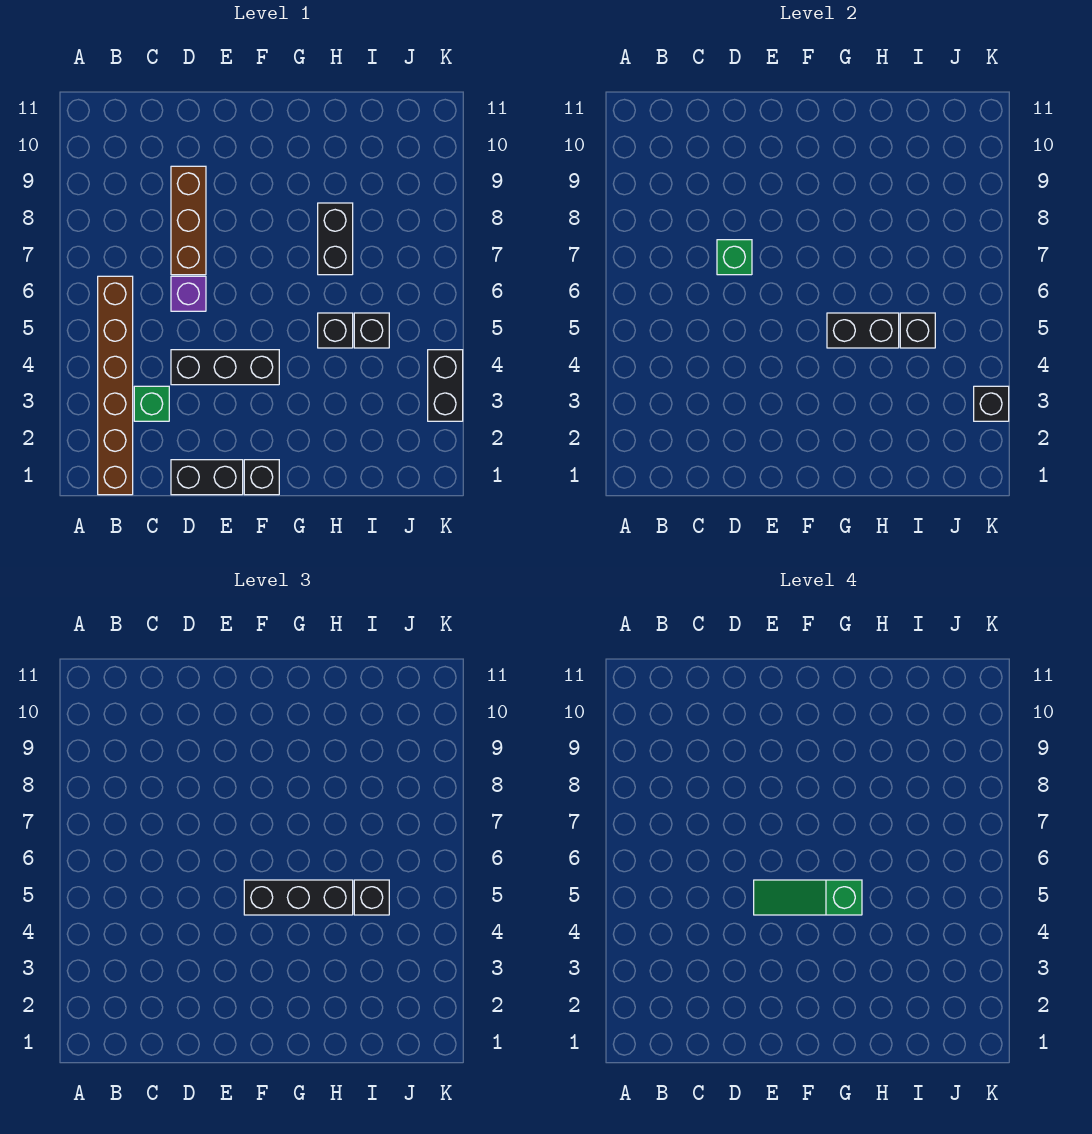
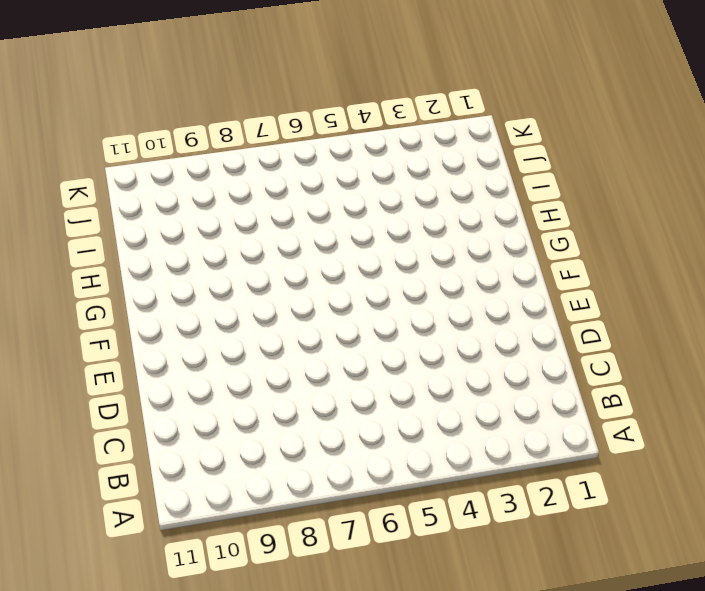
none -> brown brick B1:B6 level 1
none -> green brick C3 level 1
none -> black brick D1:E1 level 1

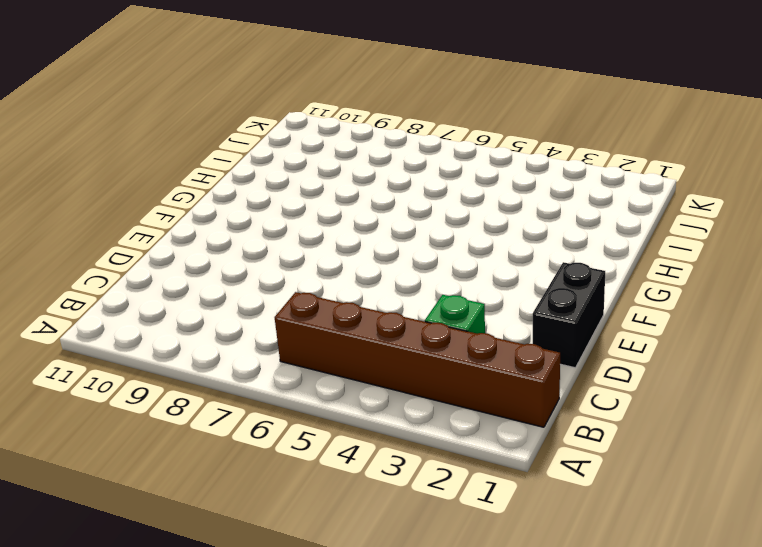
none -> black brick D4:F4 level 1
none -> purple brick D6 level 1
none -> brown brick D7:D9 level 1

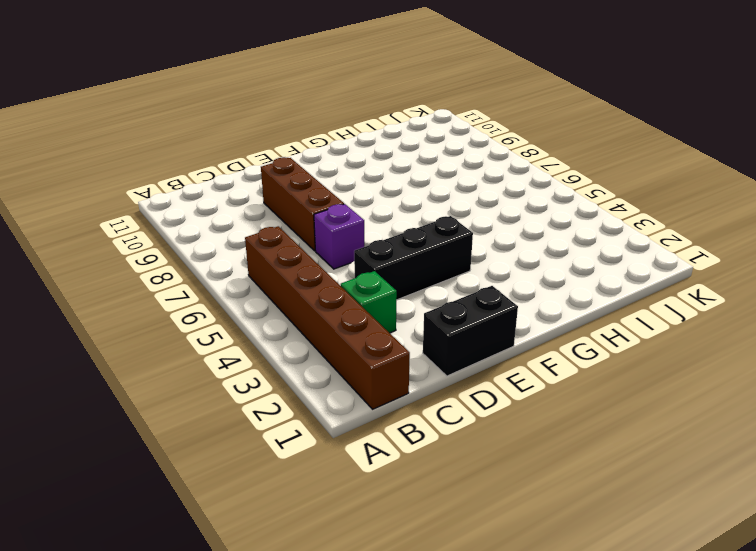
none -> black brick F1 level 1
none -> black brick H5 level 1
none -> black brick H7:H8 level 1

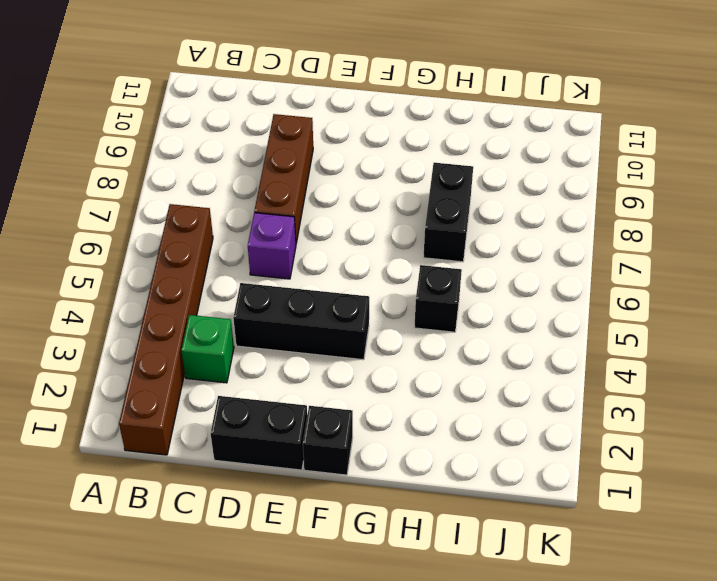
none -> black brick I5 level 1
none -> black brick K3:K4 level 1
none -> green brick D7 level 2

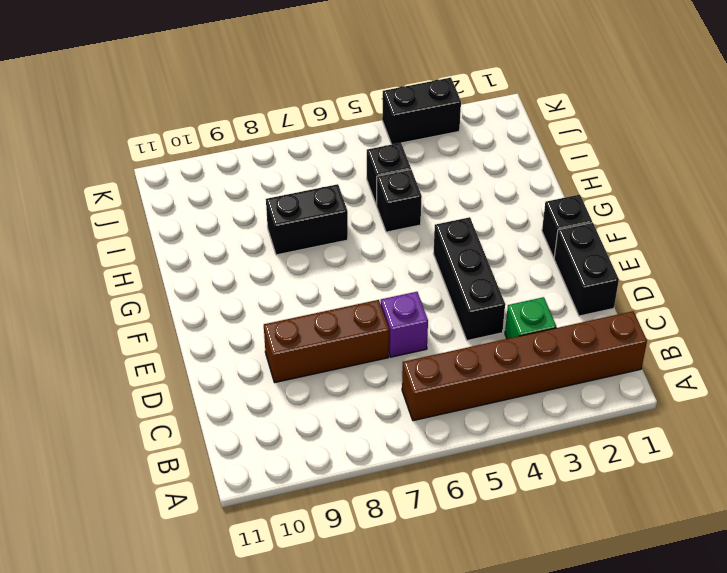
none -> green brick D7 level 2
none -> black brick G5:H5 level 2
none -> black brick I5 level 2

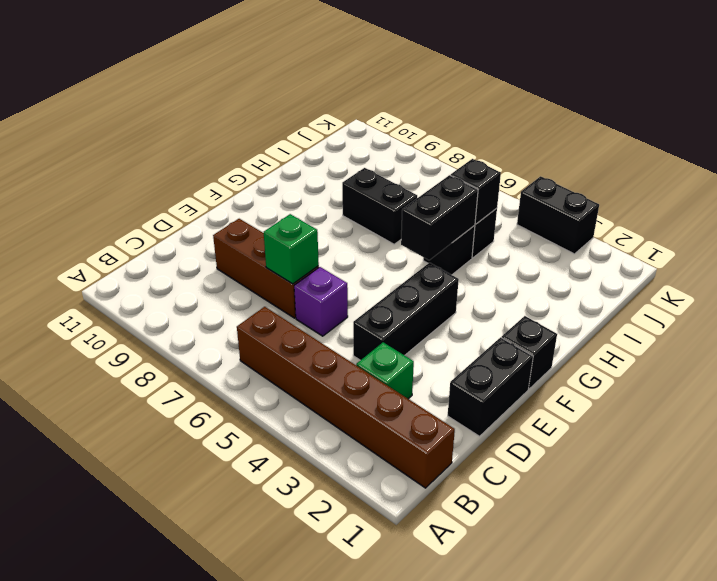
none -> black brick K3 level 2
none -> black brick F5:H5 level 3
none -> black brick I5 level 3

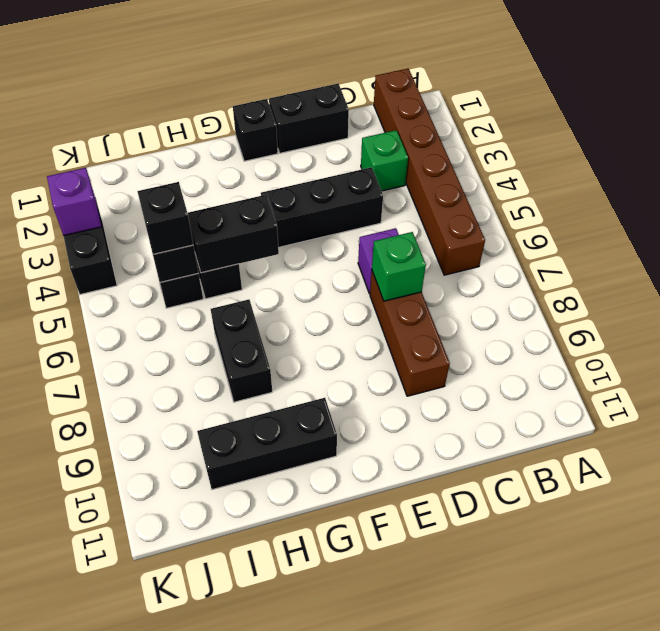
black brick G10:I10 level 1 -> black brick F5:H5 level 3
purple brick K3 level 2 -> black brick K3 level 2
none -> green slope E5:G5 level 4 top G

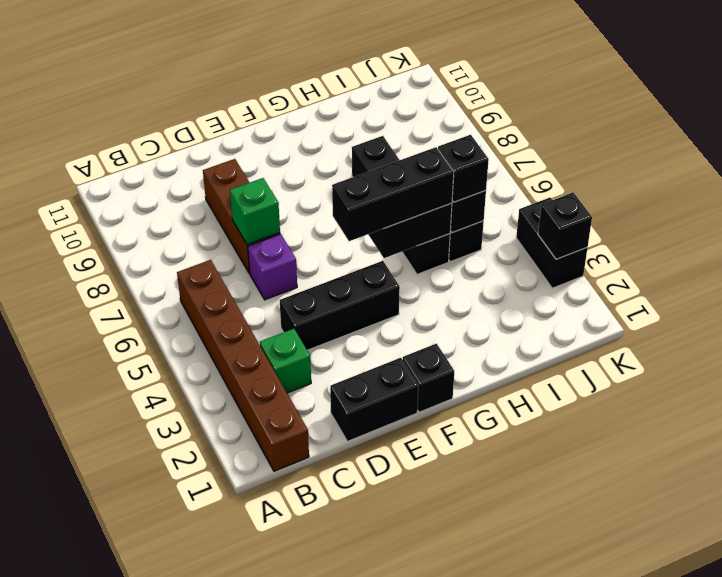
none -> green slope E5:G5 level 4 top G

